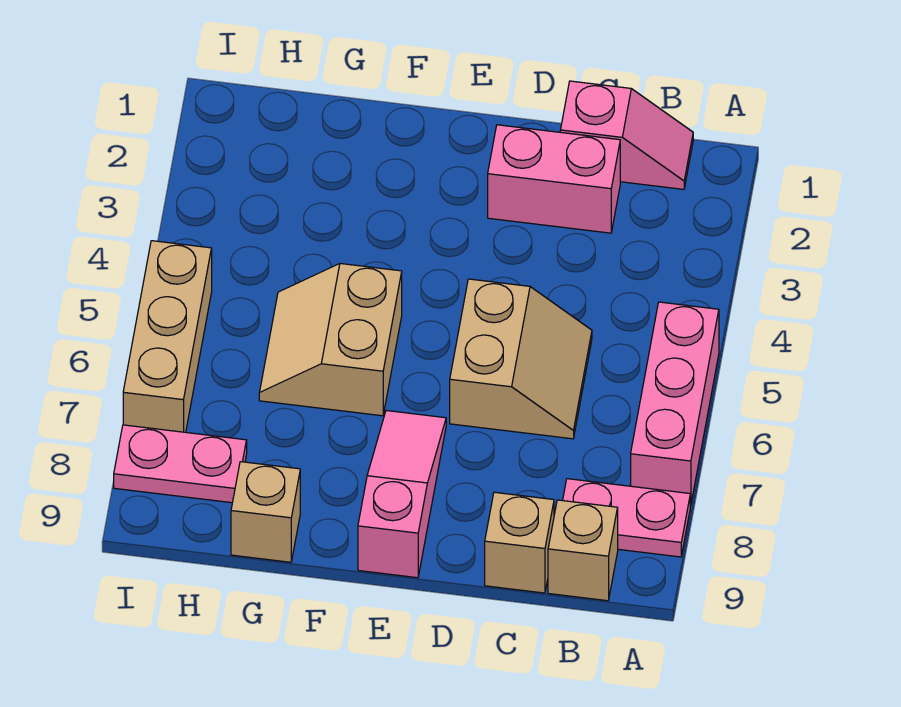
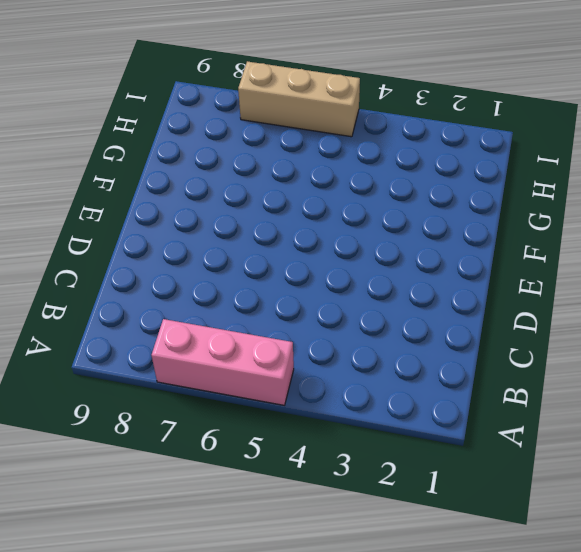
none -> pink plate A8:B8 level 1
none -> pink slope B1:C1 level 1 top C
none -> tan brick B9 level 1

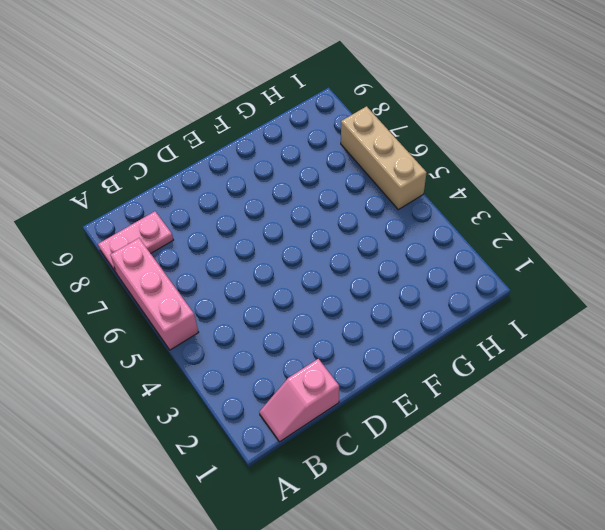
none -> tan brick B9 level 1
none -> pink brick C2:D2 level 1
none -> tan slope C5:D6 level 1 top D

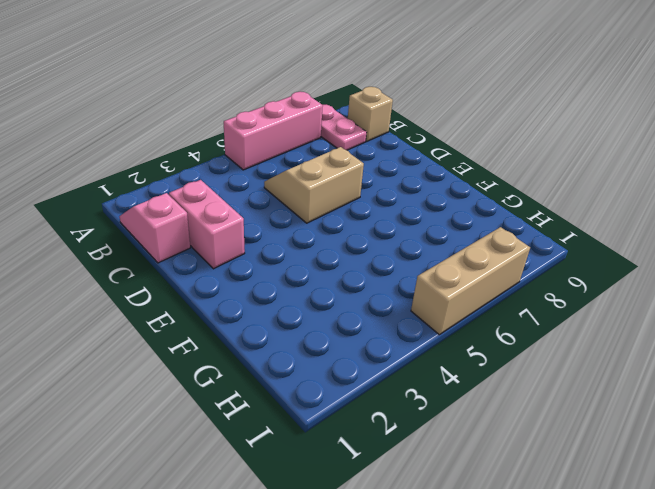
none -> tan brick C9 level 1
none -> pink slope E7:E9 level 1 top 9
none -> tan slope F5:G6 level 1 top F

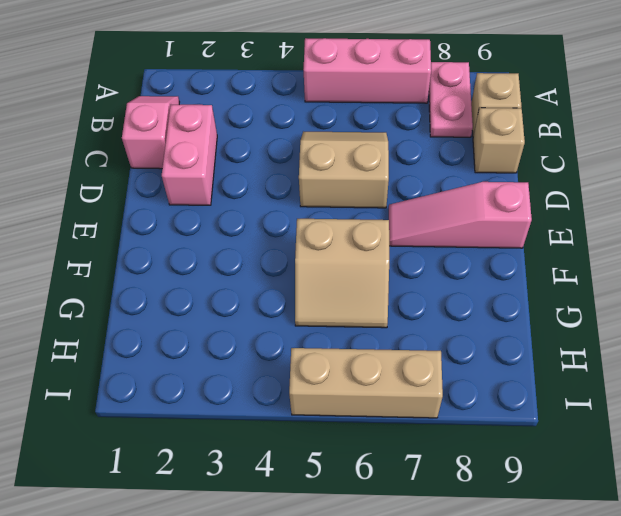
none -> tan brick G9 level 1
none -> pink plate H8:I8 level 1

